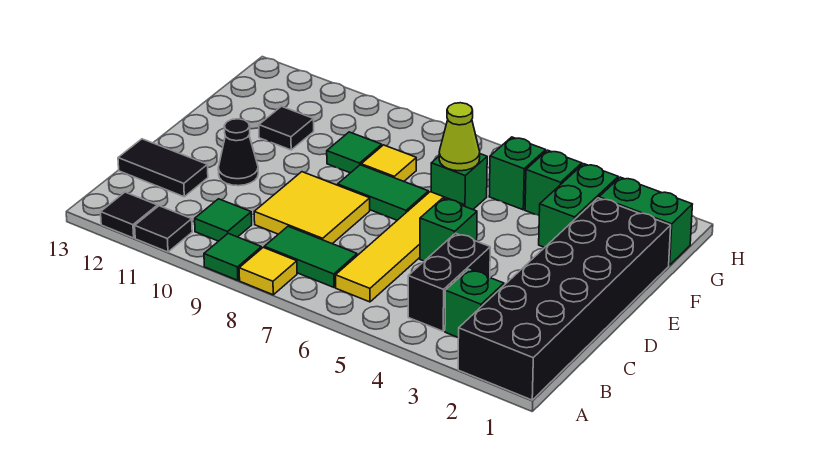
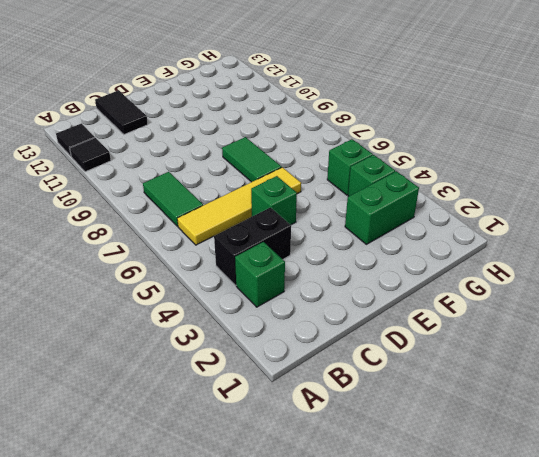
none -> black brick A1:F2 level 1
none -> yellow tile A8 level 1
none -> green tile A9 level 1

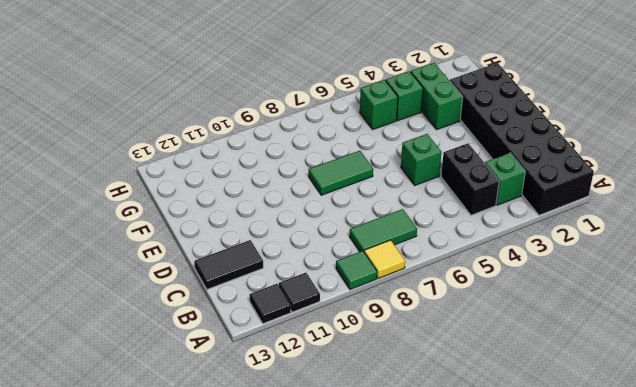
none -> yellow tile B6:E6 level 1
none -> green tile B10 level 1
none -> yellow tile C8:D9 level 1

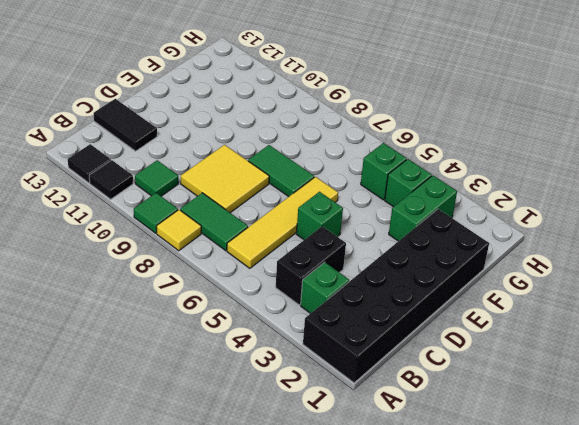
none -> black cone D11 level 1
none -> green brick F6 level 1
none -> yellow tile F8 level 1

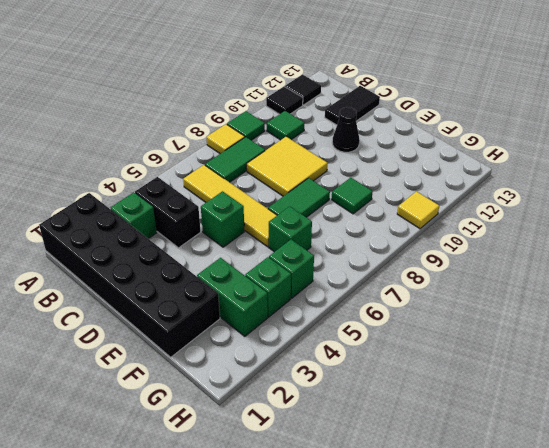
yellow tile H10 level 1 -> yellow tile F8 level 1
none -> black tile F11 level 1
none -> green brick G1:G2 level 1
none -> lime cone F6 level 2

